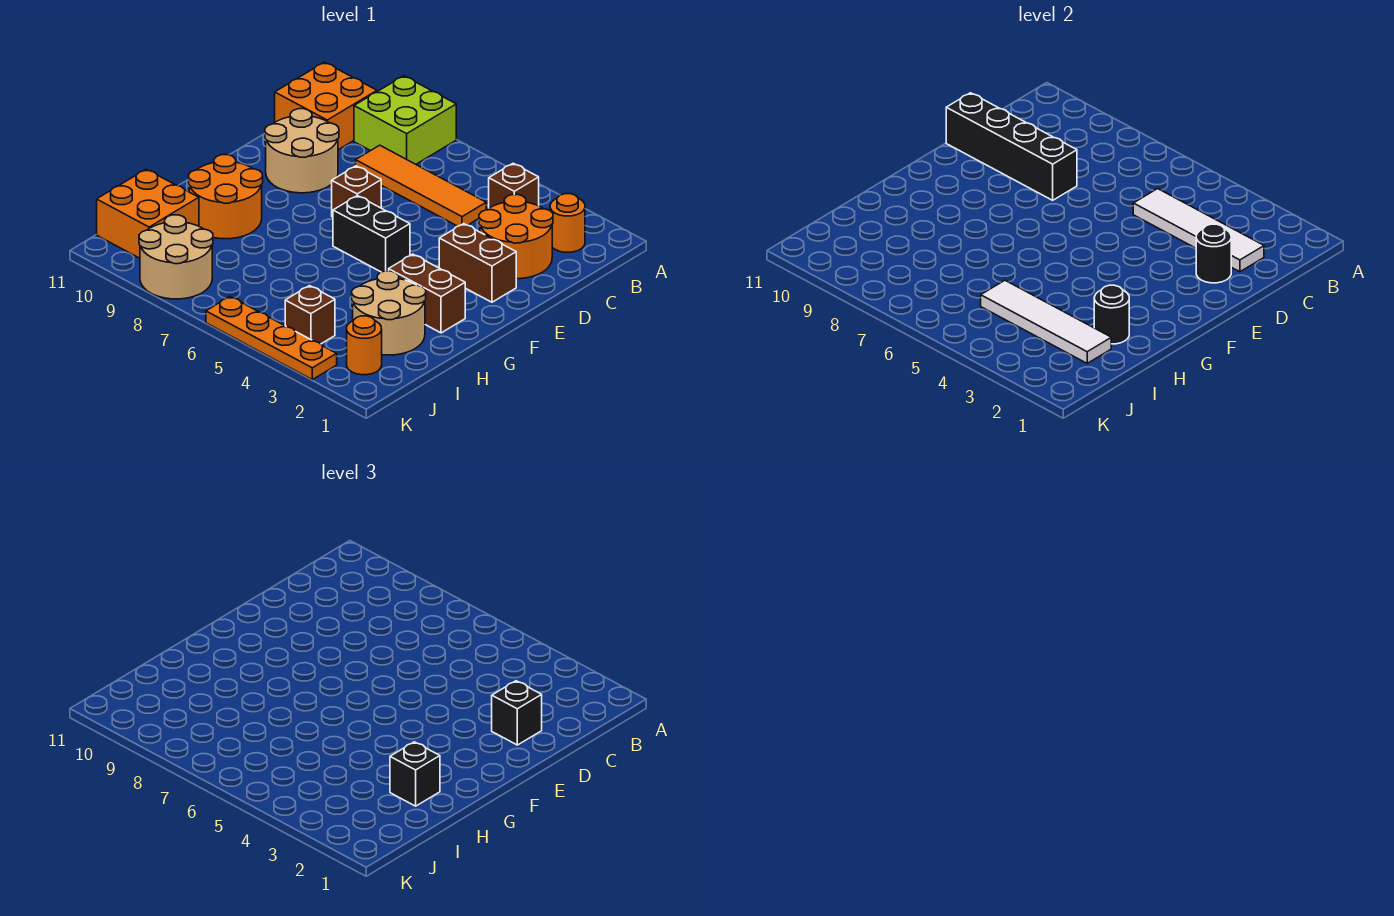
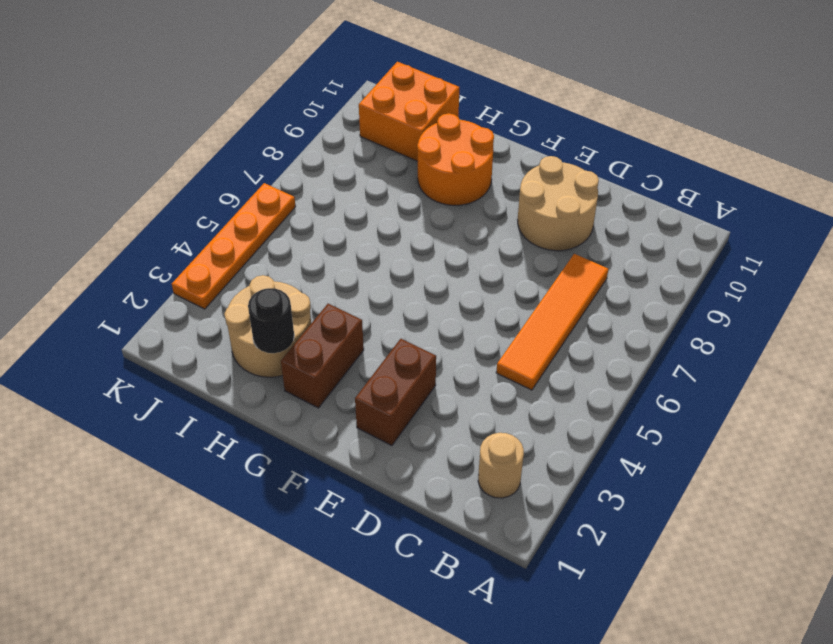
tan round brick B2 level 1 -> orange round brick B2 level 1
none -> lime brick A8:B9 level 1
none -> brown brick B4 level 1
none -> orange brick B10:C11 level 1

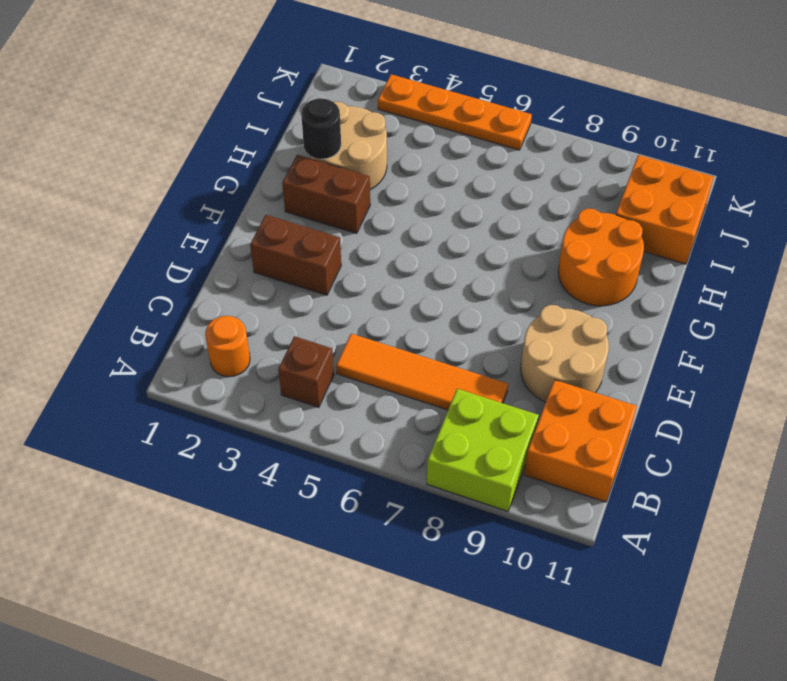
none -> orange round brick C2:D3 level 1
none -> brown brick E7 level 1
none -> black brick F5:F6 level 1

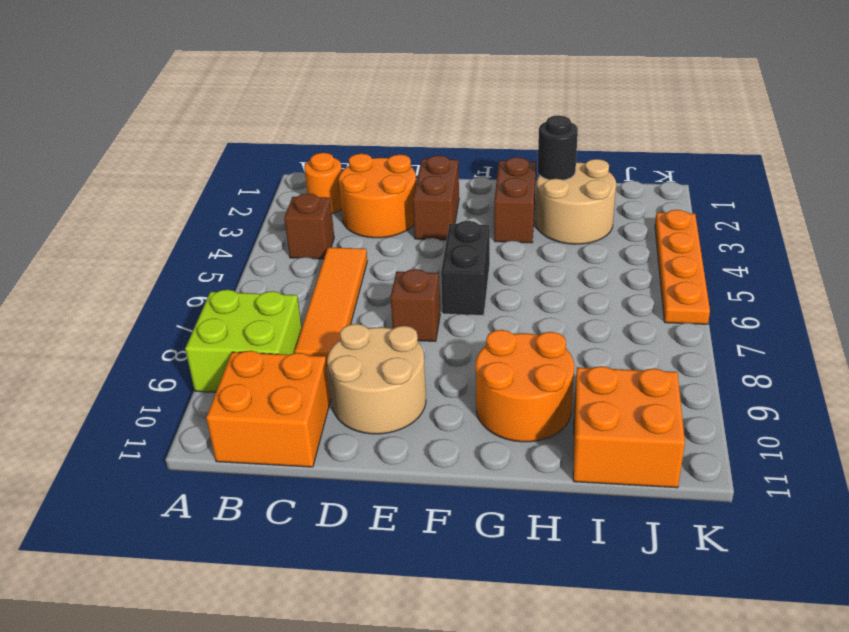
none -> orange round brick J2 level 1
none -> brown brick J4 level 1
none -> tan round brick J8:K9 level 1

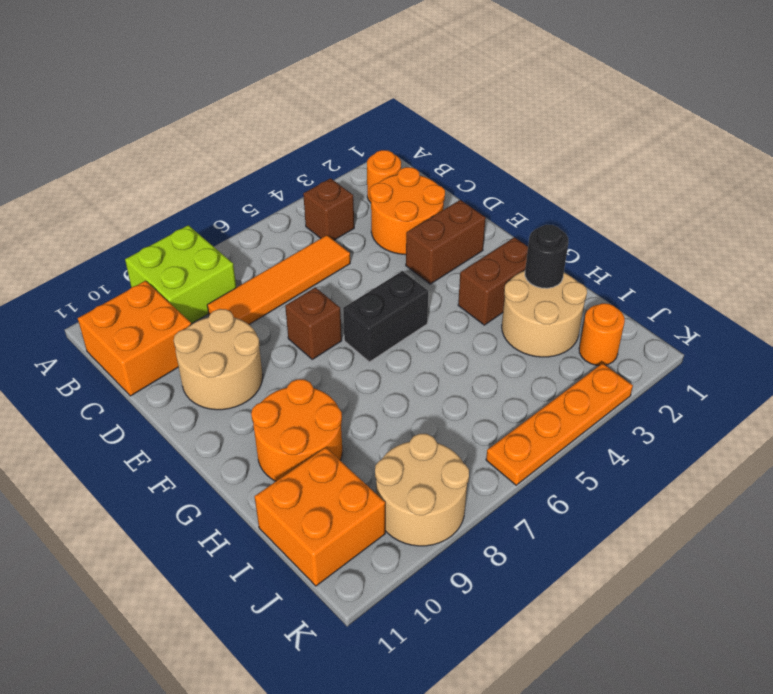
none -> brown brick J4 level 1
none -> white tile C2:C5 level 2
none -> black round brick D2 level 2

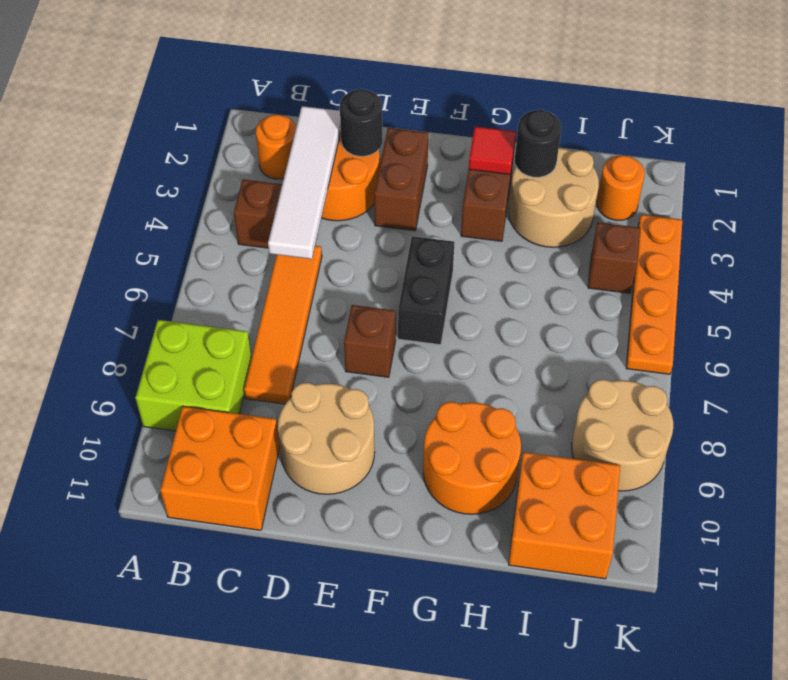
red tile G2 level 2 -> none
none -> black brick D8:D11 level 2
none -> white tile I2:I5 level 2
none -> black brick D2 level 3

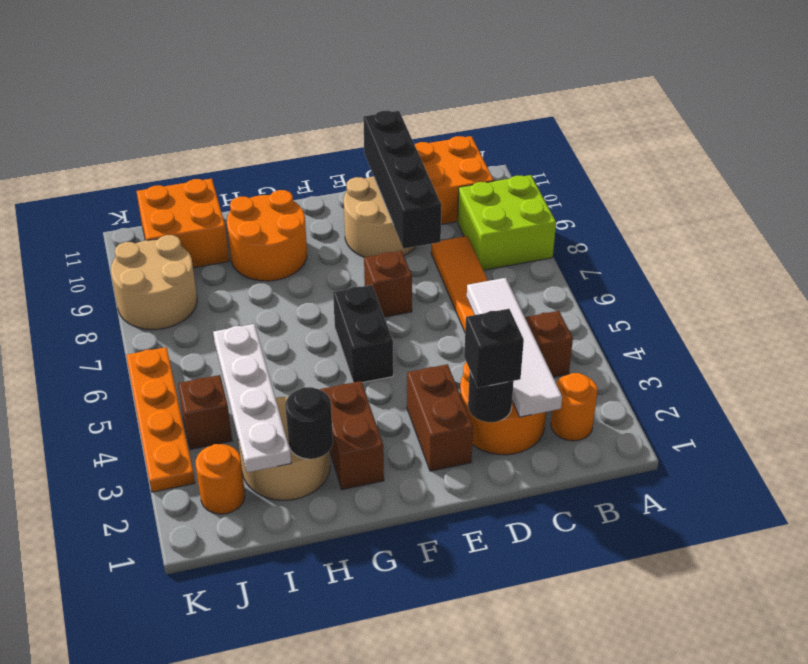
white plate I2:I5 level 2 -> white tile I2:I5 level 2
none -> black brick H2 level 3

